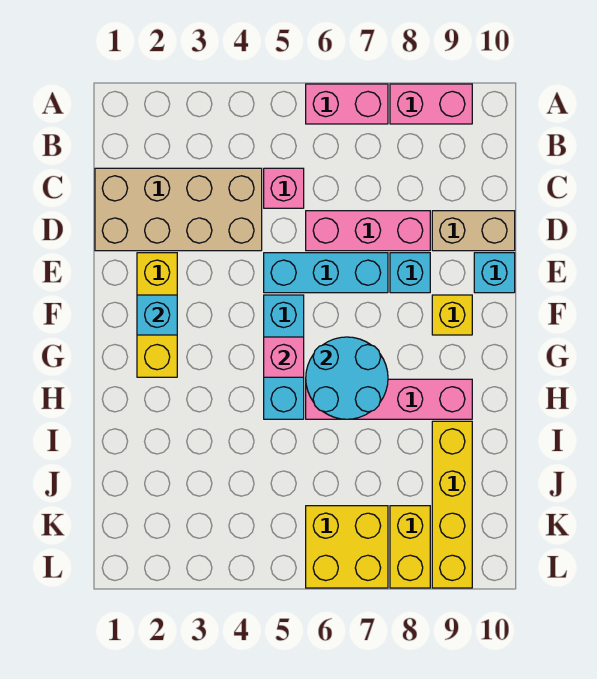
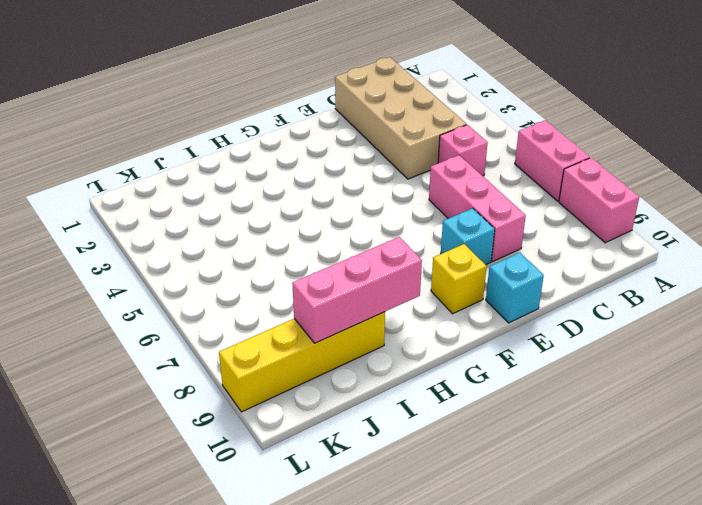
pink brick H9:J9 level 2 -> none
none -> tan brick D9:D10 level 1
none -> yellow brick E2:G2 level 1
none -> cyan brick E5:E7 level 1

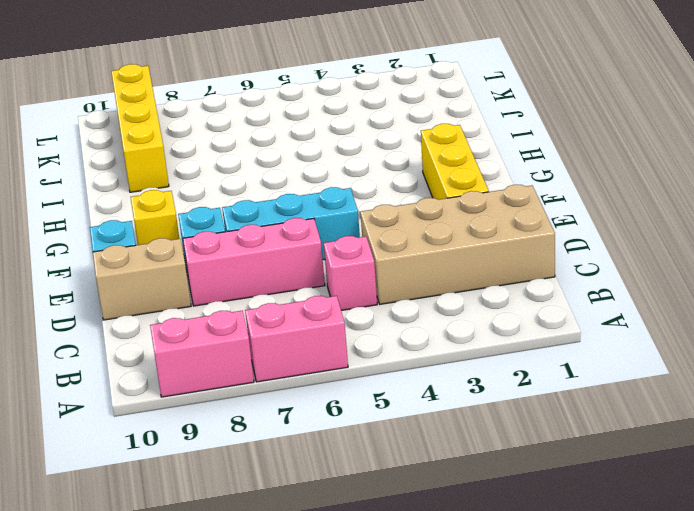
none -> cyan brick F5:H5 level 1
none -> pink brick H6:H9 level 1
none -> yellow brick K6:L7 level 1

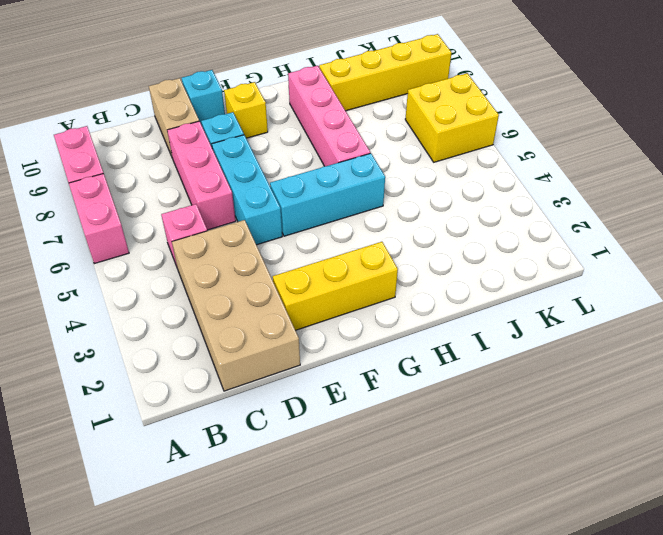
none -> yellow brick K8:L8 level 1
none -> cyan brick F2 level 2
none -> pink brick G5 level 2

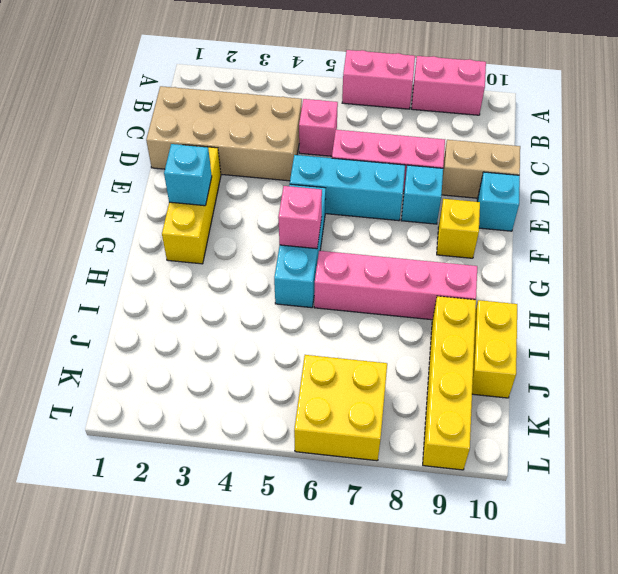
yellow brick I10:J10 level 1 -> yellow brick K8:L8 level 1
none -> cyan round brick G6:H7 level 2

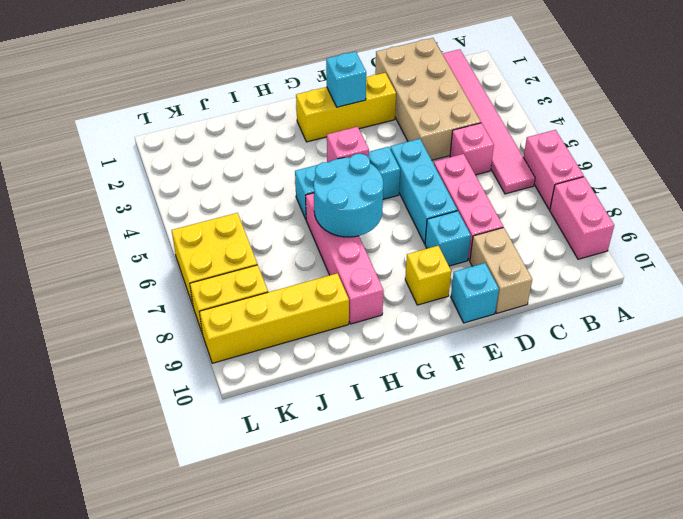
pink tile B1:B6 level 1 -> none

